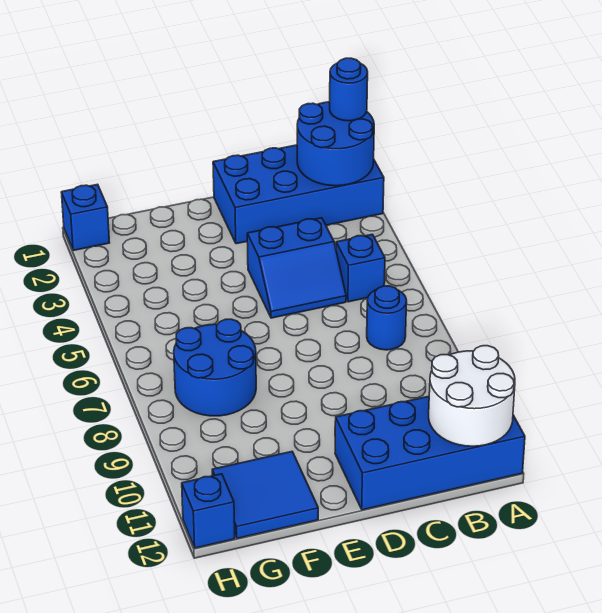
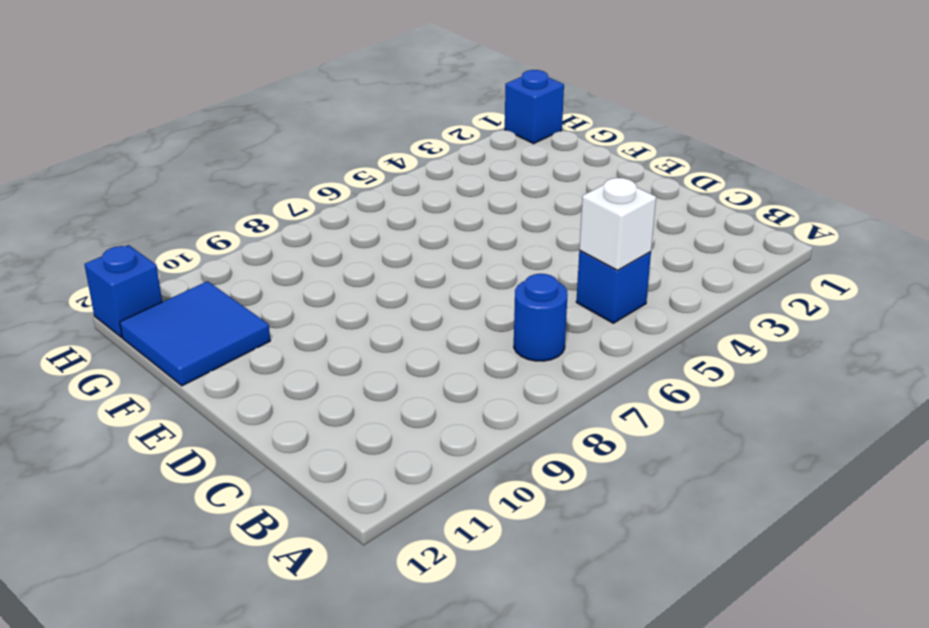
white brick B5 level 2 -> none
none -> blue brick A1:D2 level 1
none -> blue brick A11:D12 level 1
none -> blue slope C4:D5 level 1 top 4

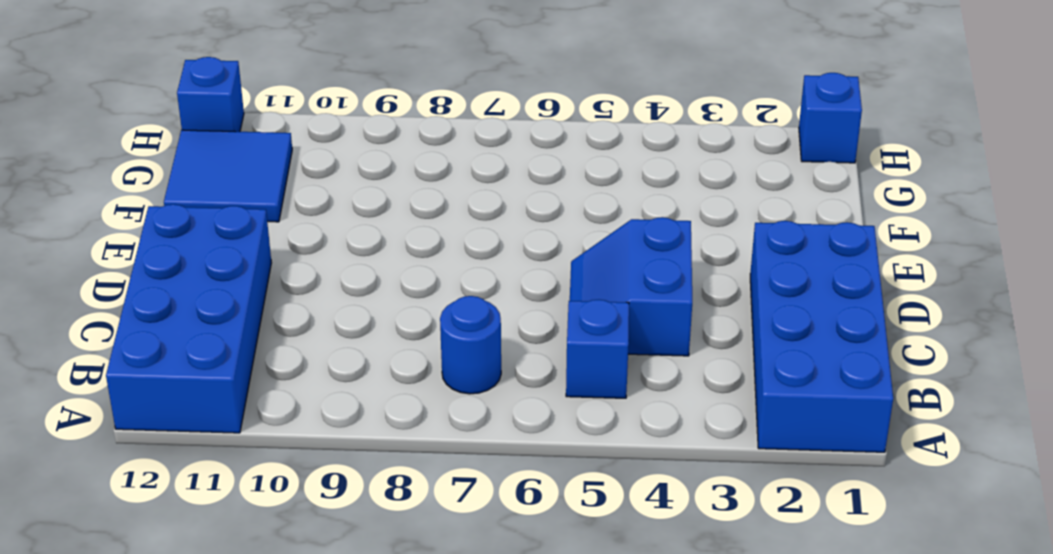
none -> blue round brick F7:G8 level 1
none -> blue round brick A1:B2 level 2
none -> white round brick A11:B12 level 2

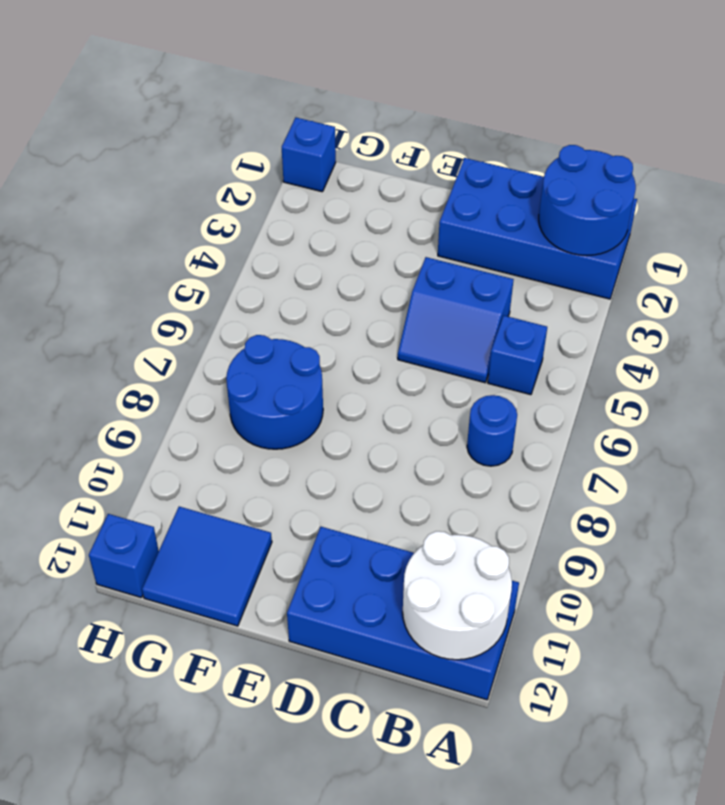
none -> blue round brick A1 level 3

